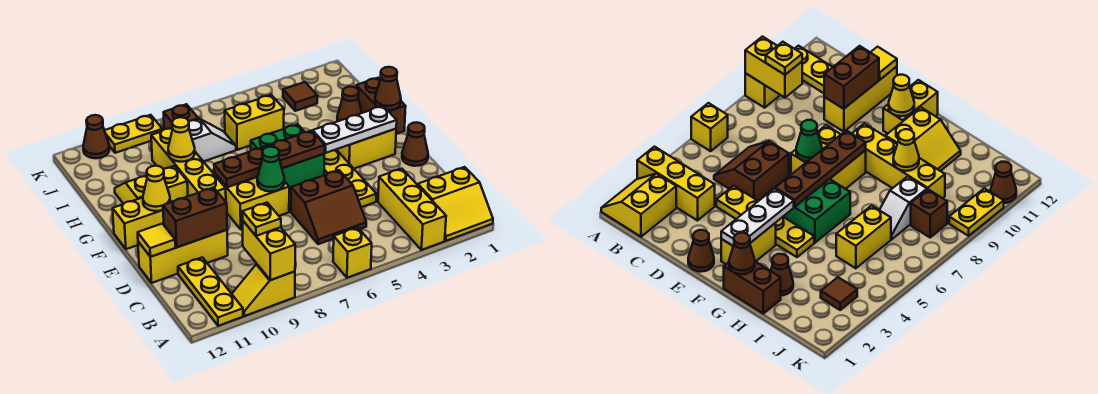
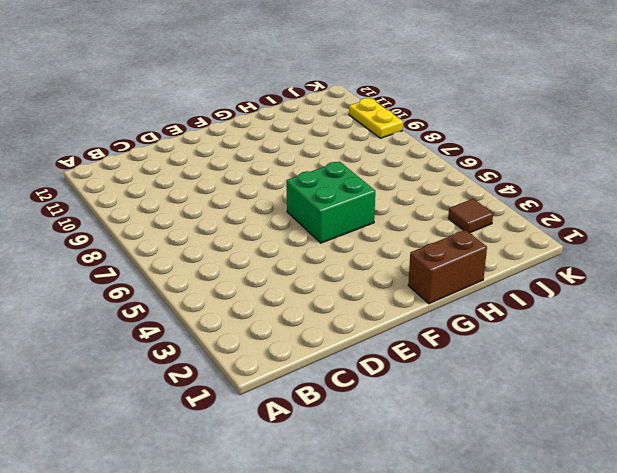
none -> yellow slope A1:B2 level 1 top B
none -> yellow brick A3:C3 level 1
none -> yellow brick A6 level 1
none -> yellow slope A9:A10 level 1 top 9

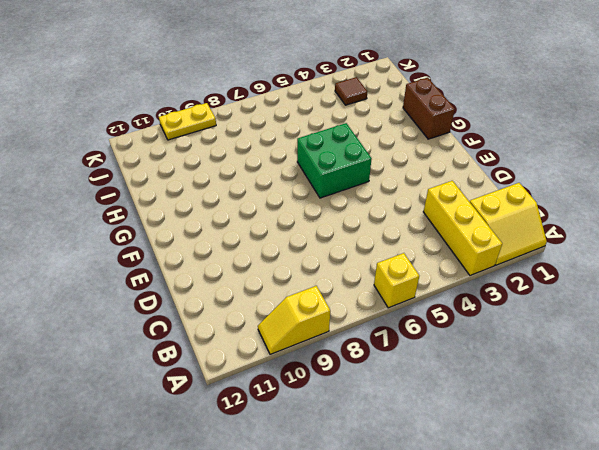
none -> yellow plate A11:C11 level 1
none -> brown slope C5:D6 level 1 top D
none -> yellow plate D4:G4 level 1
none -> yellow brick D10:D12 level 1

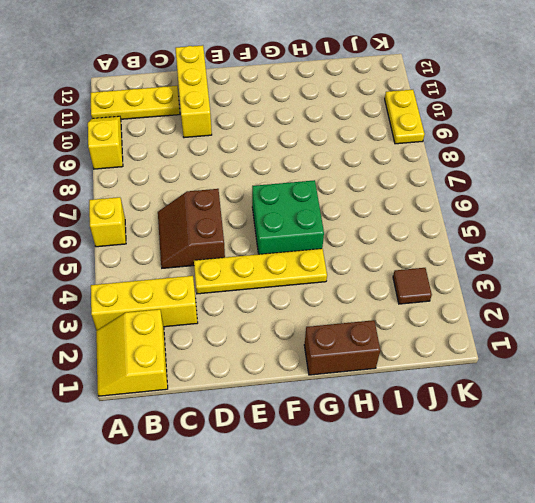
none -> brown cone E1 level 1
none -> yellow brick E7:F8 level 1
none -> yellow brick F2:F3 level 1
none -> yellow brick F9:I9 level 1

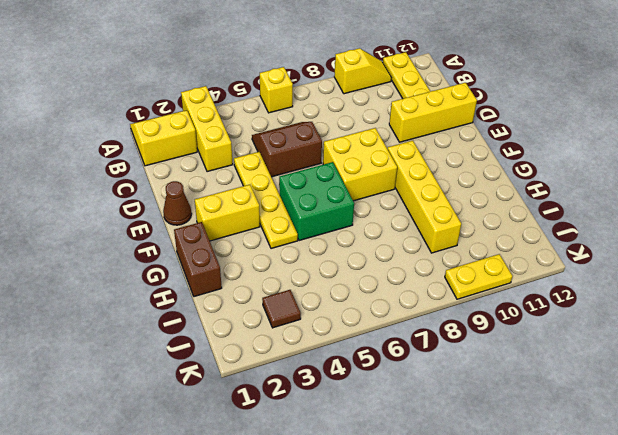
none -> yellow brick F11:F12 level 1
none -> yellow slope G10:H11 level 1 top G
none -> brown cone H2 level 1
none -> yellow brick I5:I6 level 1

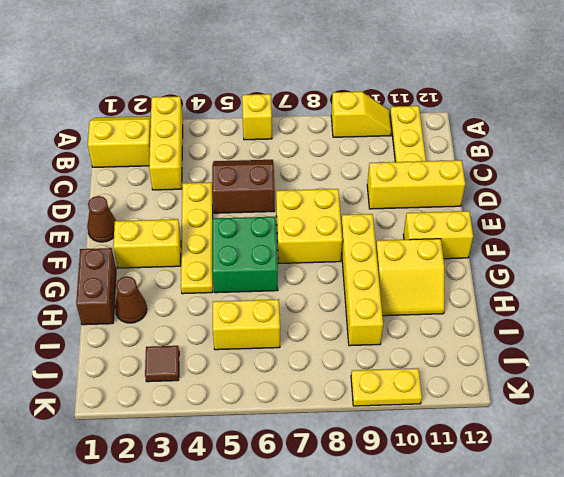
none -> white slope I7:I8 level 1 top 8
none -> brown brick J8 level 1
none -> brown cone K11 level 1
none -> yellow brick A9:B9 level 2

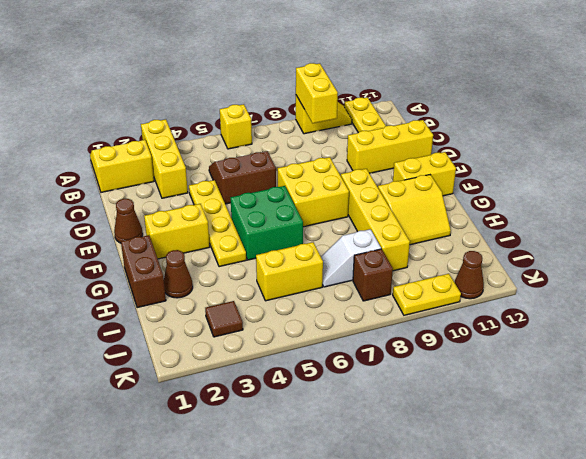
none -> brown brick D10:D11 level 2
none -> yellow tile D12 level 2
none -> green cone E7 level 2
none -> white plate F2:F4 level 2

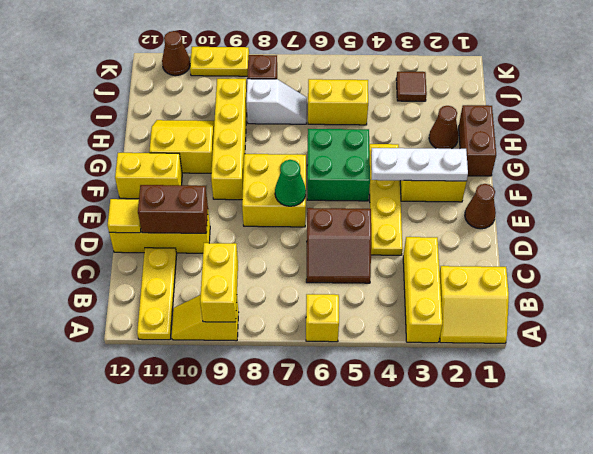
none -> brown plate F5:F8 level 2
none -> yellow cone F11 level 2
none -> brown cone G1 level 2
none -> yellow cone H9 level 2

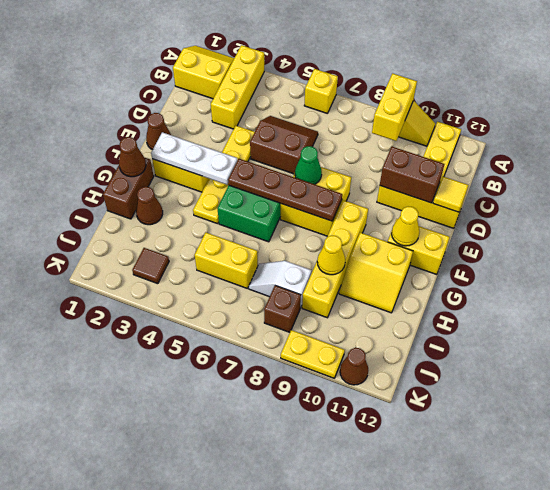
none -> yellow plate B9 level 3

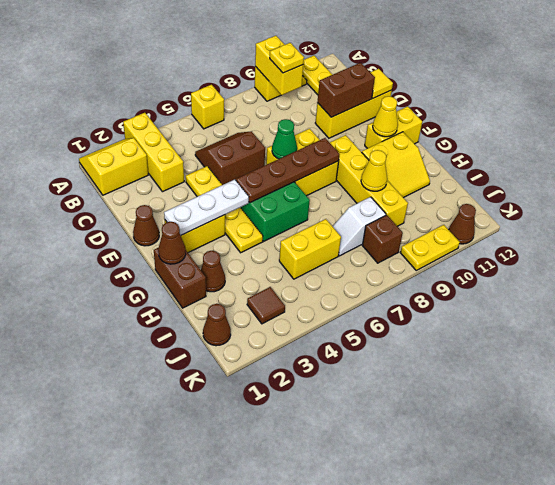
brown cone J1 level 1 -> none

